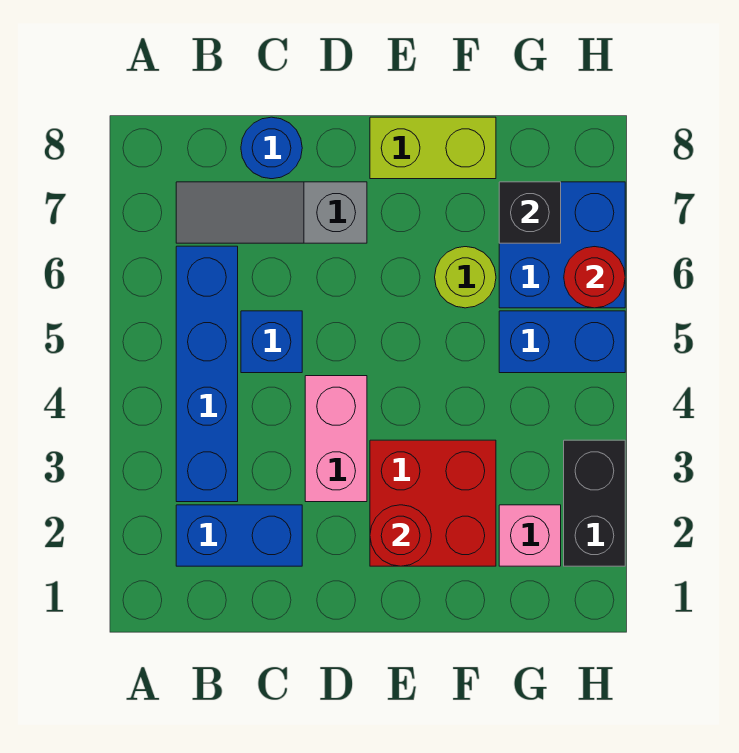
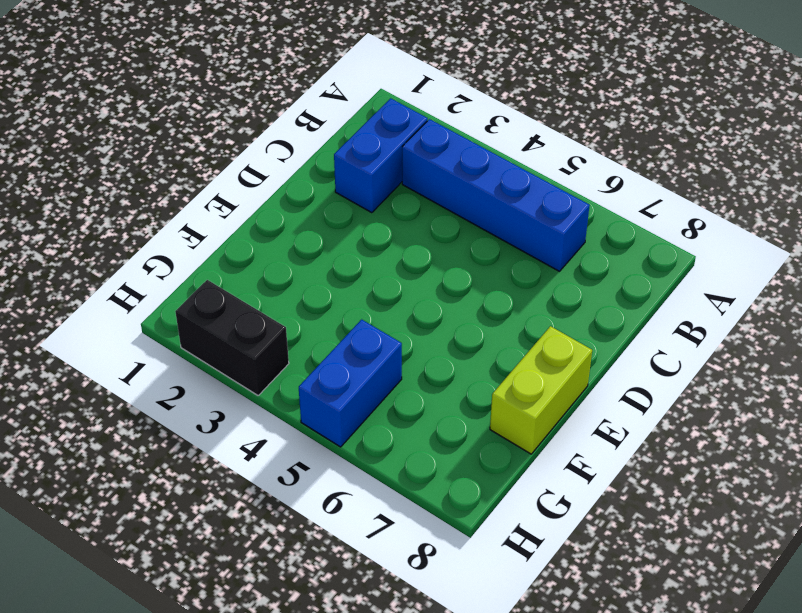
none -> grey slope B7:D7 level 1 top D
none -> blue brick C5 level 1
none -> blue round brick C8 level 1

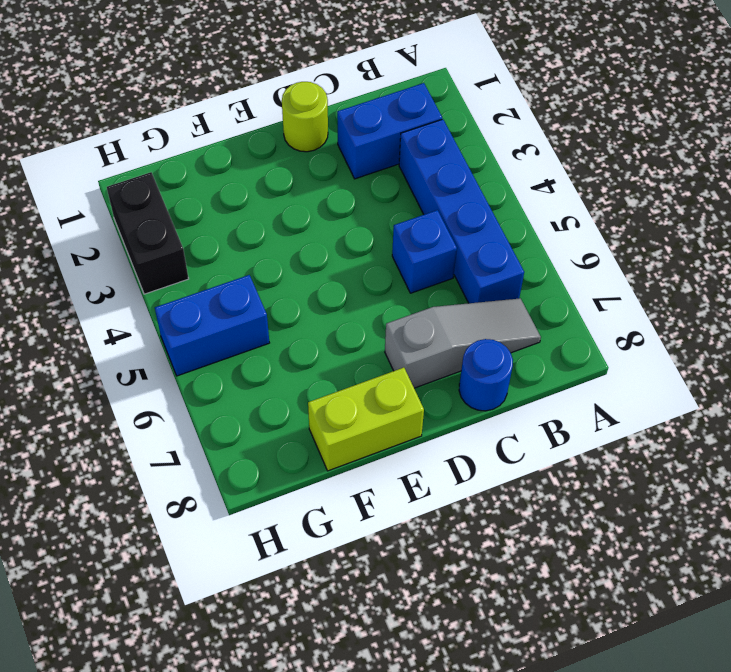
lime round brick D1 level 1 -> lime round brick F6 level 1
none -> pink brick D3:D4 level 1
none -> red brick E2:F3 level 1
none -> pink brick G2 level 1

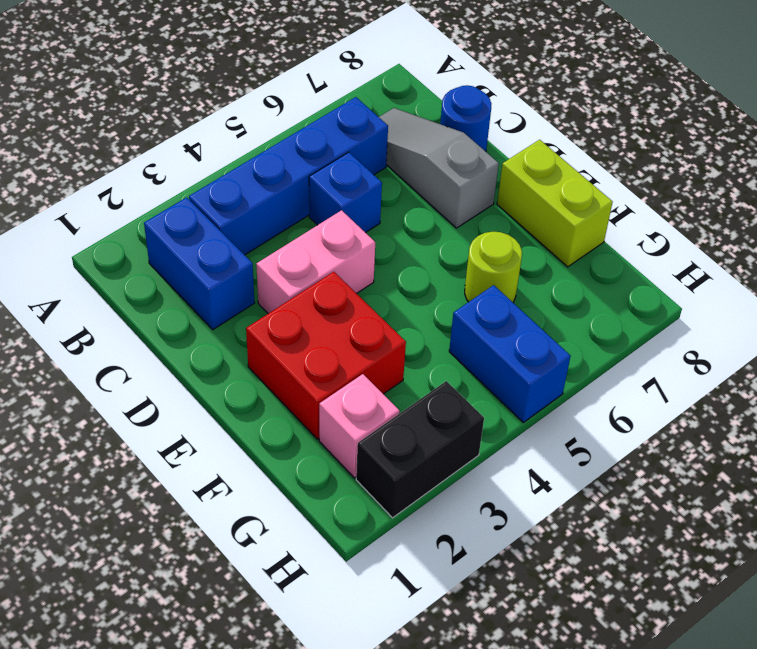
none -> blue brick G6:H7 level 1
none -> red round brick E2 level 2
none -> black brick G7 level 2

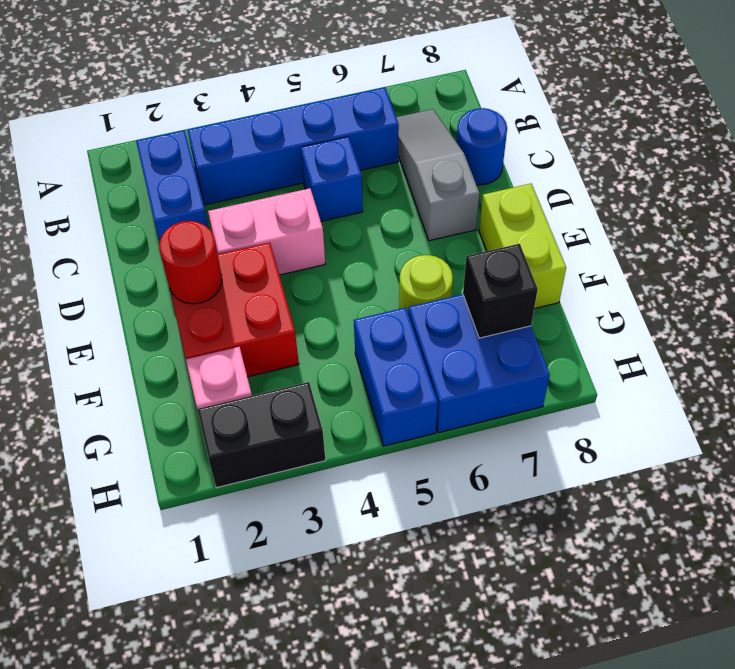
none -> red round brick H6 level 2

